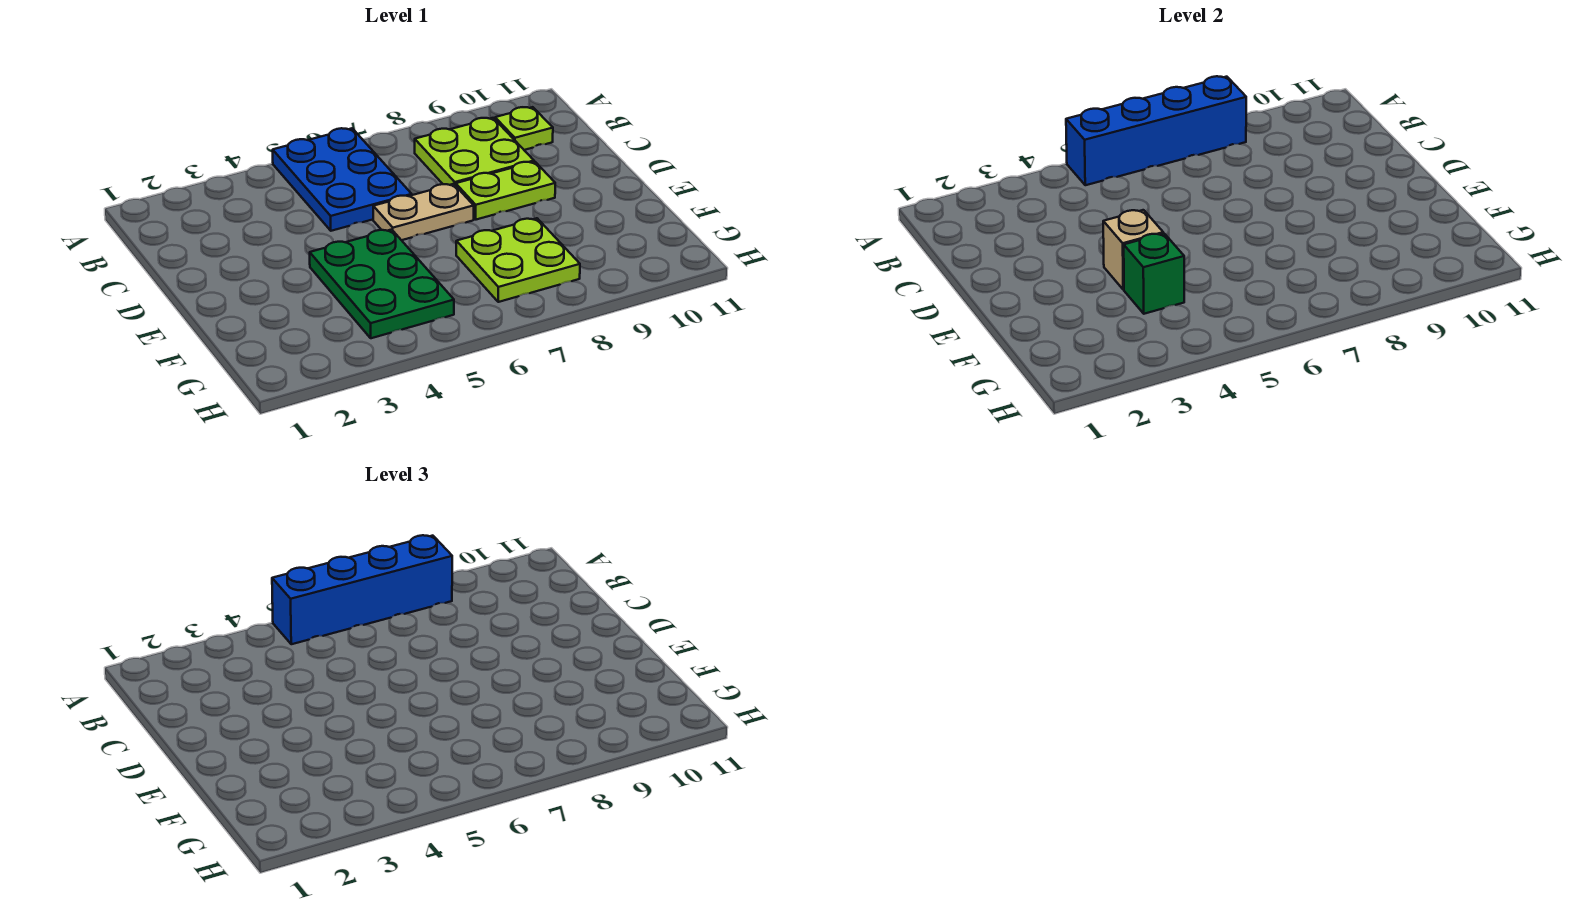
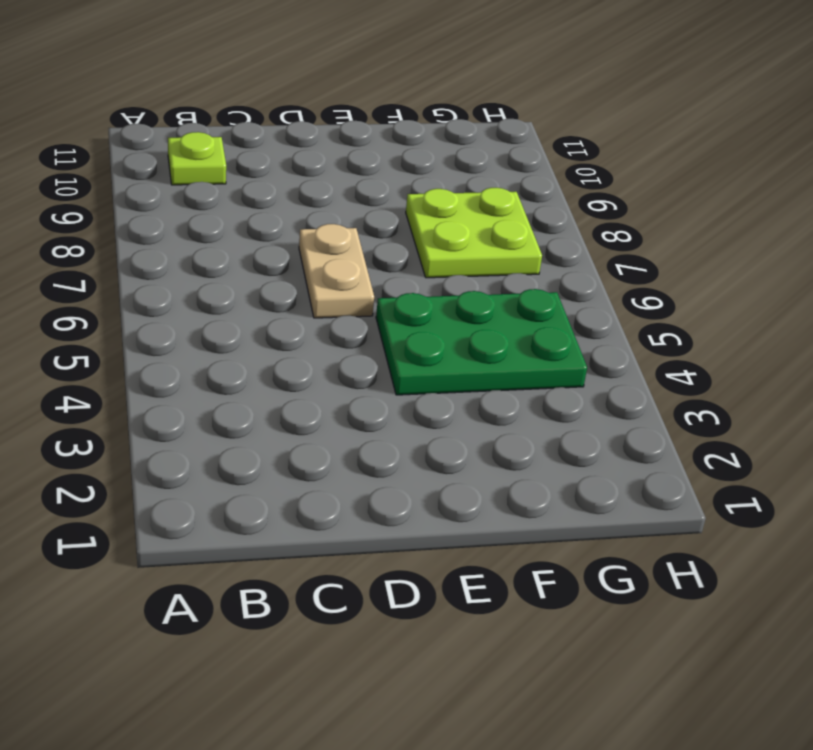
none -> blue plate A5:C6 level 1
none -> lime plate B8:C9 level 1

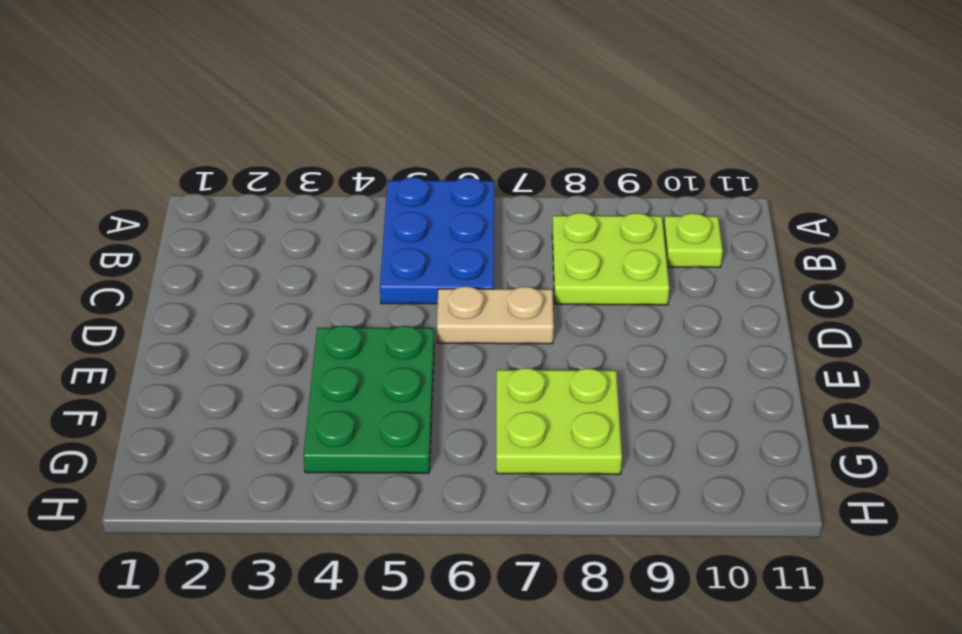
none -> lime plate D8:D9 level 1
none -> blue brick A5:A8 level 2

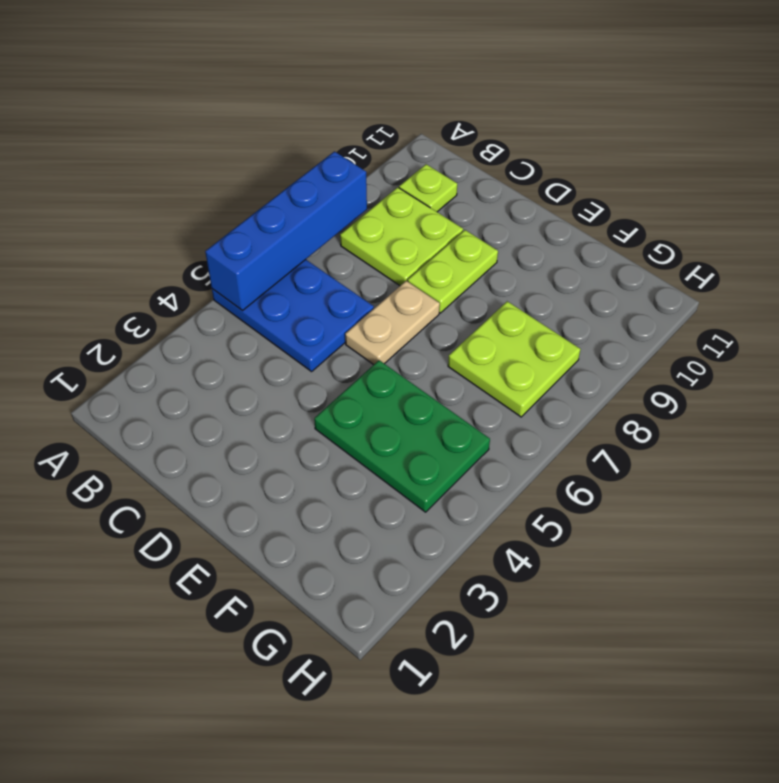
none -> tan brick E4 level 2
none -> green brick F4 level 2

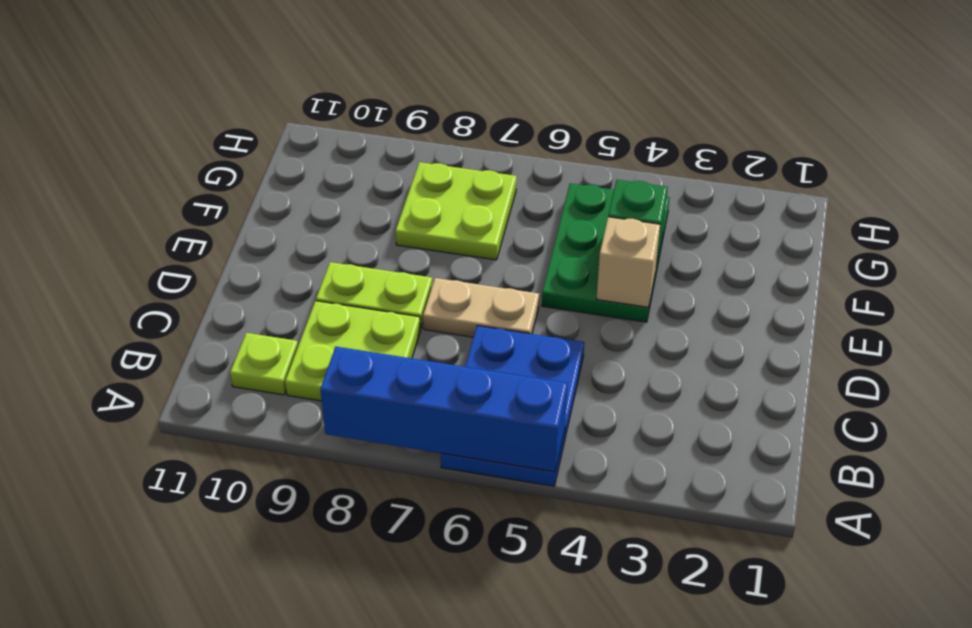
none -> blue brick A5:A8 level 3

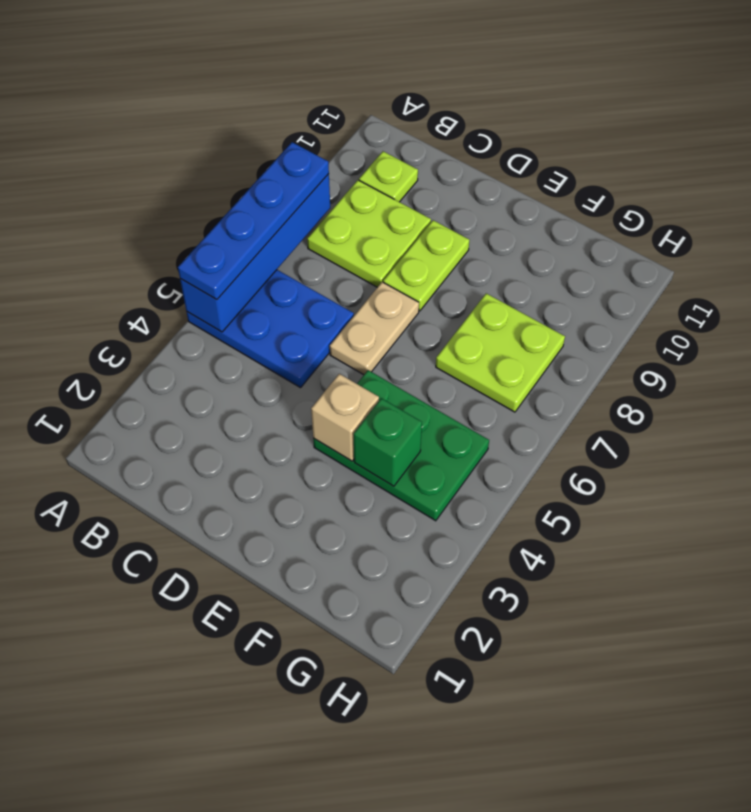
blue plate A5:A8 level 3 -> blue brick A5:A8 level 3

